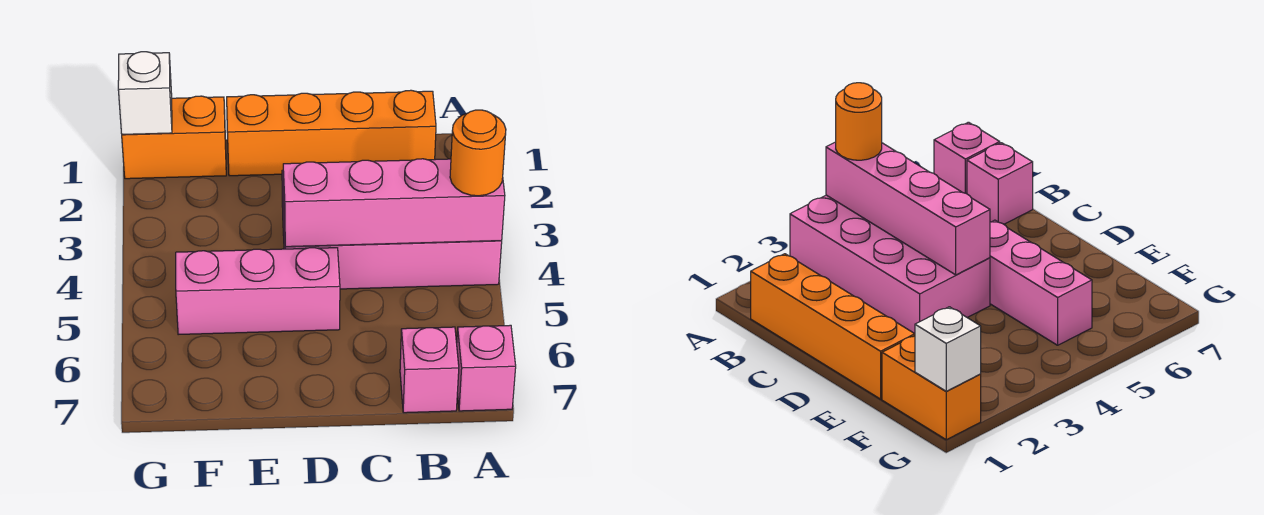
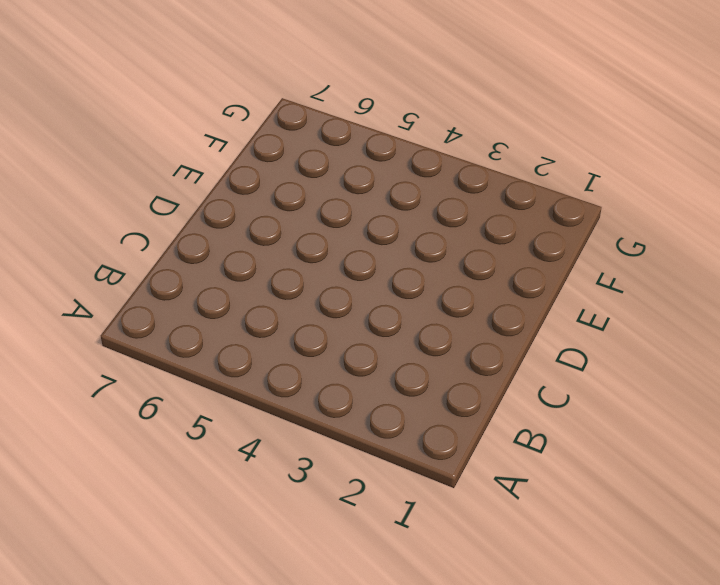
none -> pink brick A3:D4 level 1
none -> pink brick A7 level 1

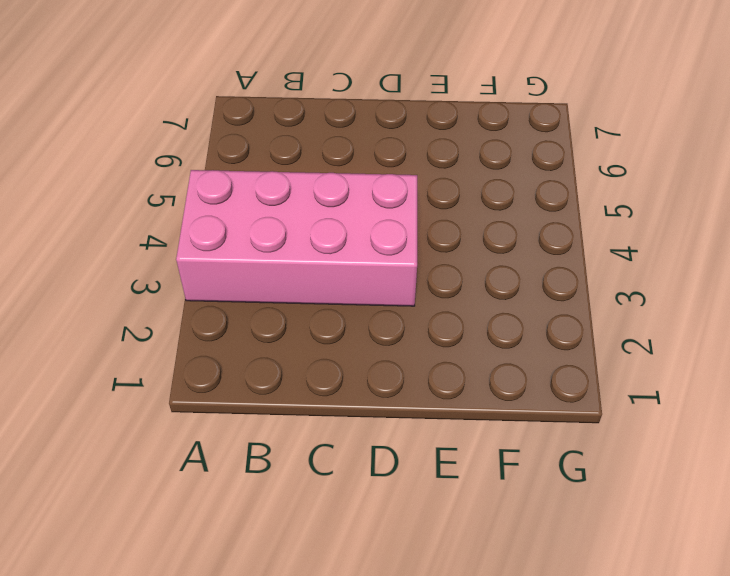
none -> pink brick A7 level 1
none -> orange brick B1:E1 level 1

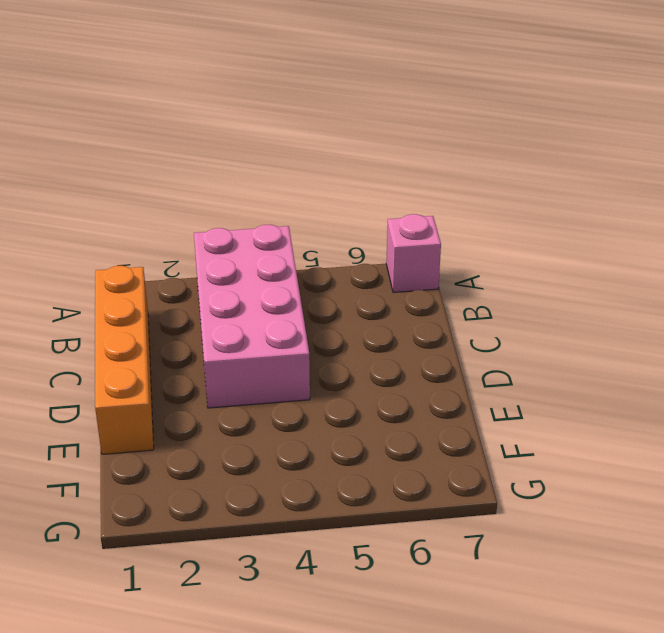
none -> pink brick B7 level 1
none -> pink brick D5:F5 level 1

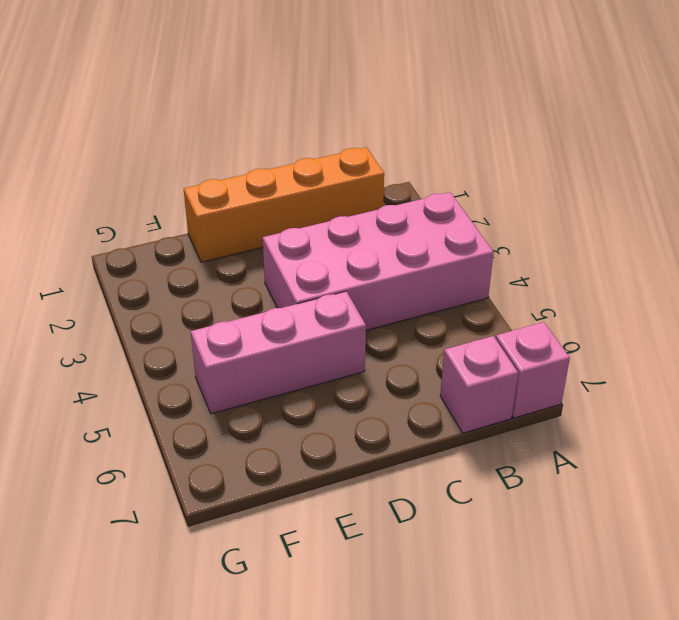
none -> orange brick F1:G1 level 1
none -> pink brick A4:D4 level 2

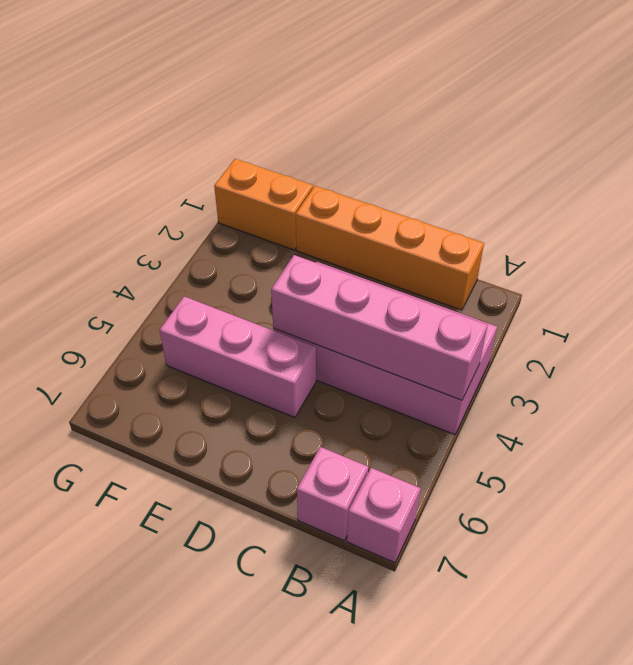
none -> white brick G1 level 2
none -> orange round brick A4 level 3

